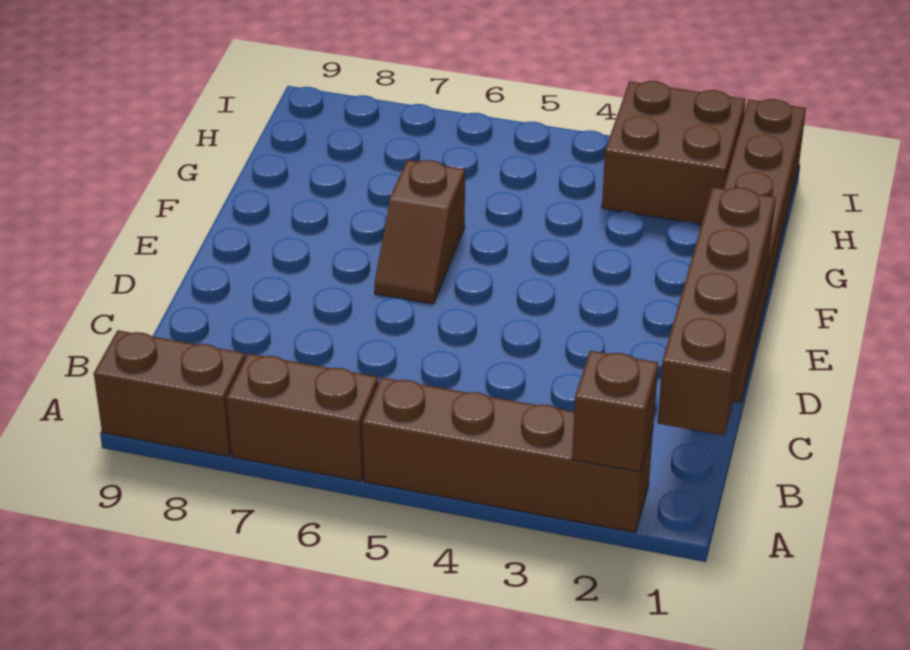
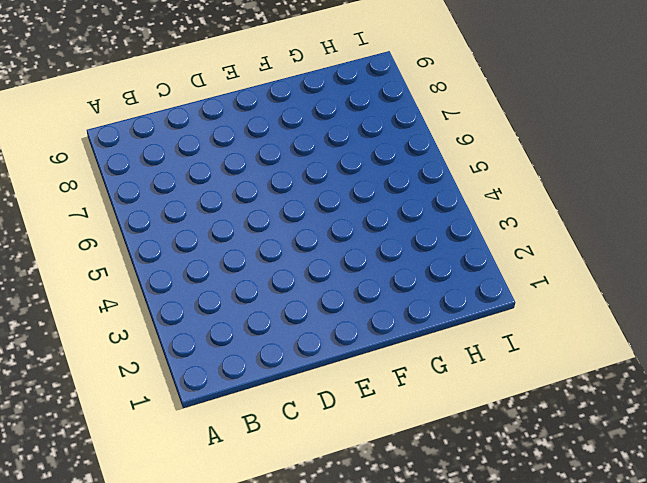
none -> brown brick A2:A5 level 1
none -> brown brick A6:A7 level 1

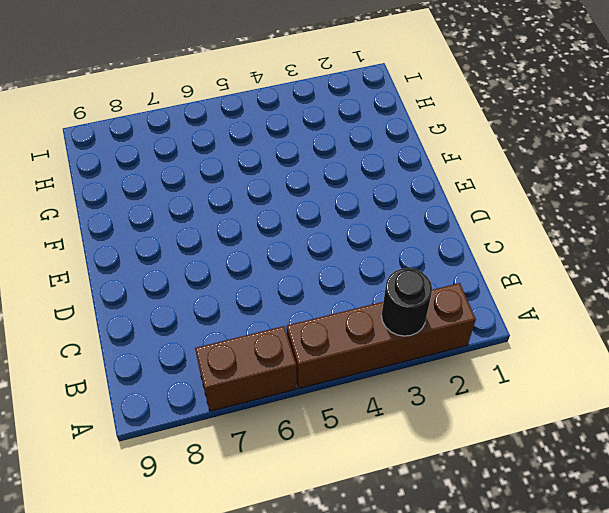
black round brick A3 level 2 -> none
none -> brown brick A8:A9 level 1
none -> brown brick D1:I1 level 1

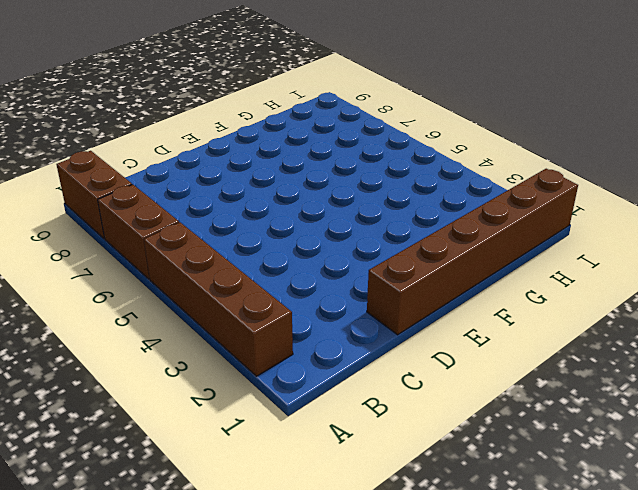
none -> brown slope E6:F6 level 1 top F
none -> brown brick H2:I3 level 1

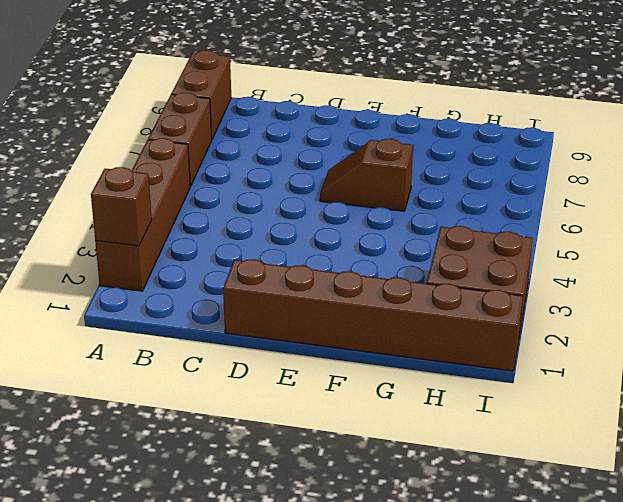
none -> brown brick B1:E1 level 2

